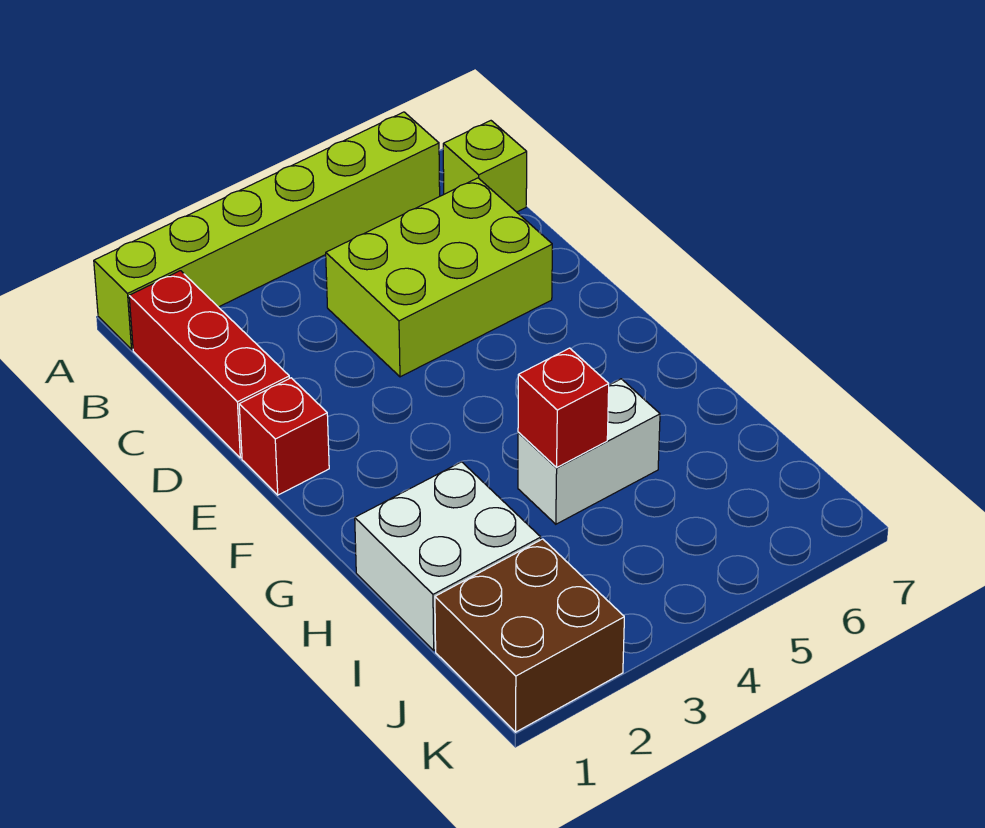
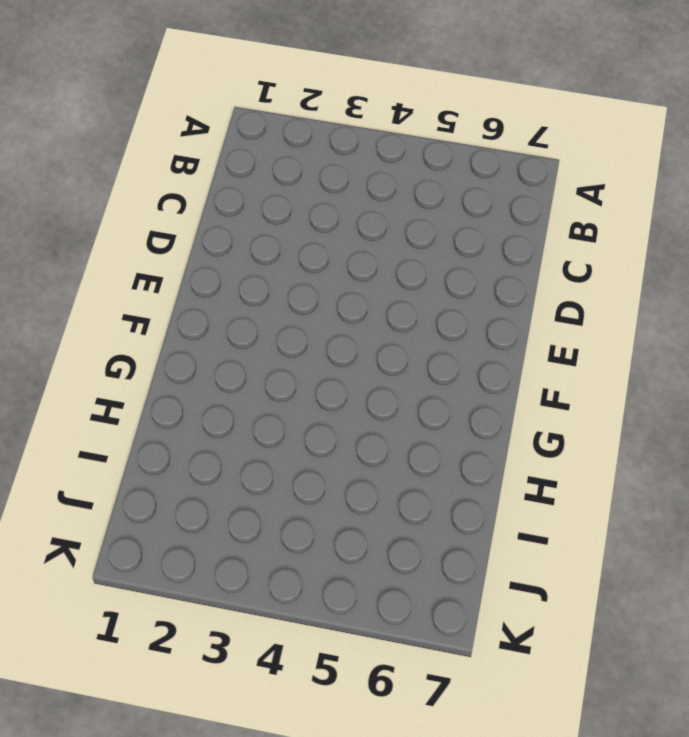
none -> lime brick A1:A6 level 1
none -> red brick B1:D1 level 1

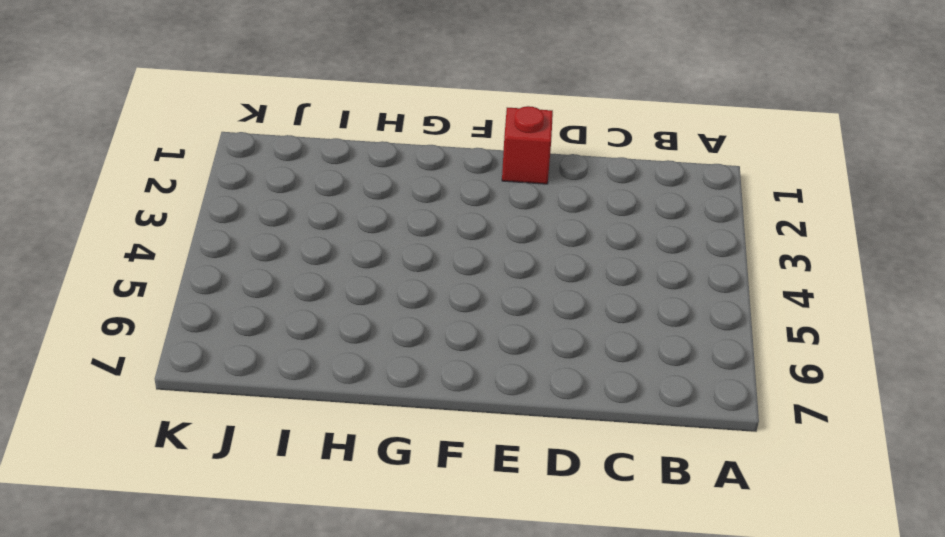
none -> lime brick A1:A6 level 1
none -> red brick B1:D1 level 1

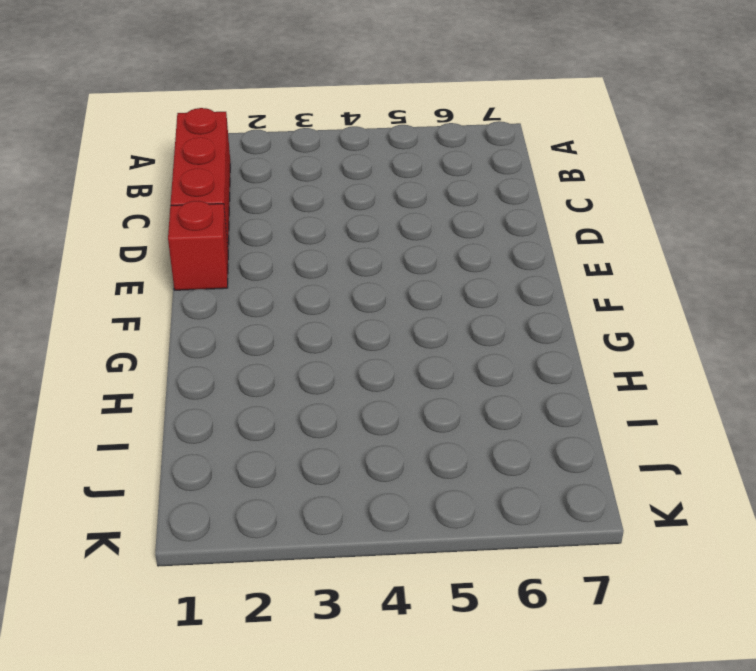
none -> lime brick A1:A6 level 1
none -> lime brick B7 level 1

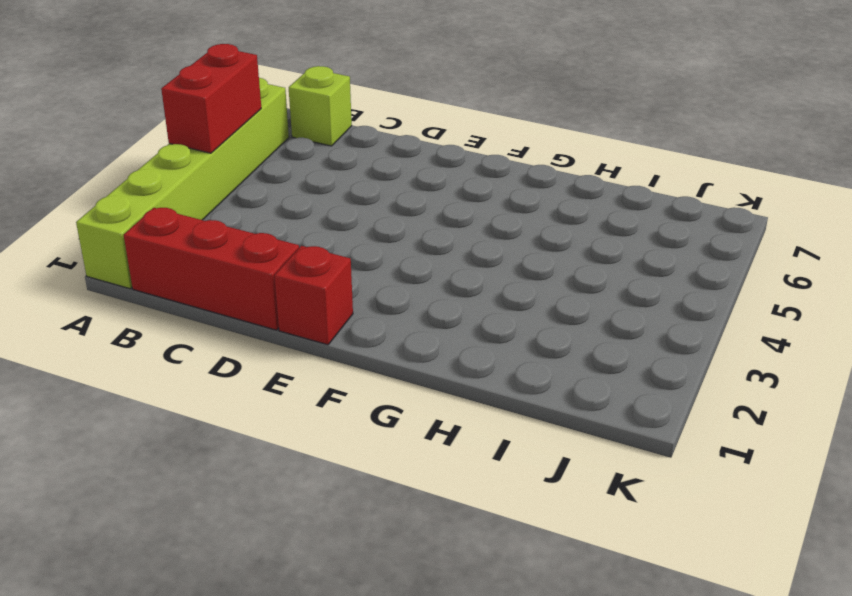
red brick A4:A5 level 2 -> none
none -> lime brick C4:D6 level 1
none -> white brick H1:I2 level 1

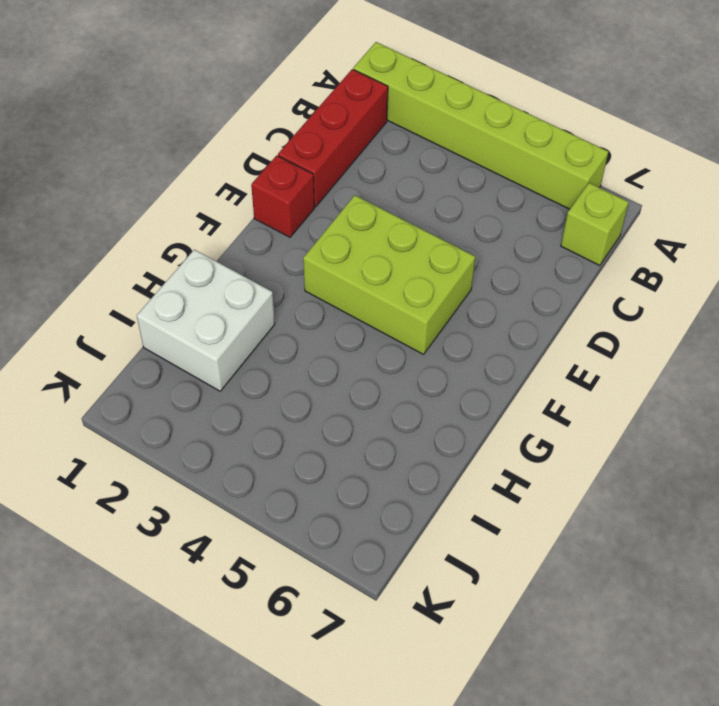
lime brick E3:F5 level 1 -> lime brick C4:D6 level 1
none -> white brick H4:H5 level 1
none -> brown brick J1:K2 level 1

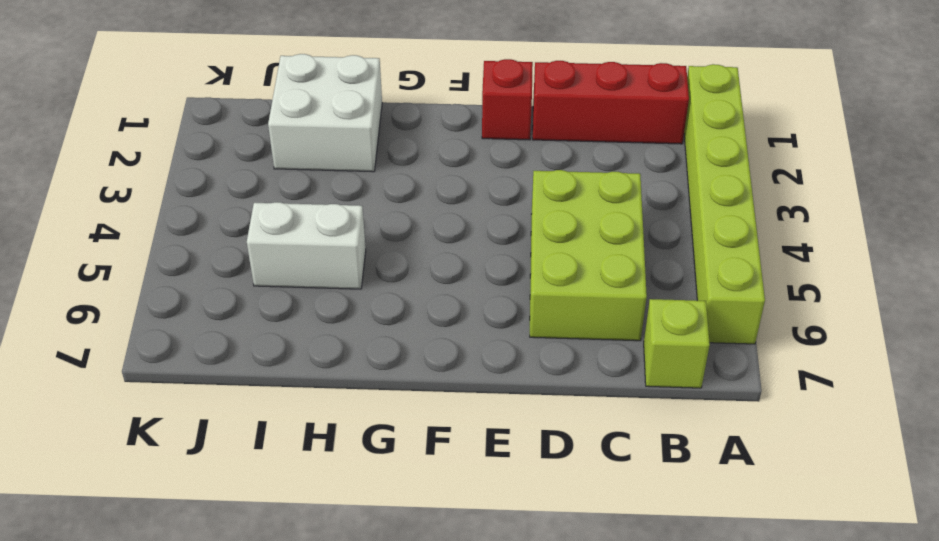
white brick H5:I5 level 1 -> white brick H4:H5 level 1
none -> brown brick J1:K2 level 1
none -> red brick H4 level 2

